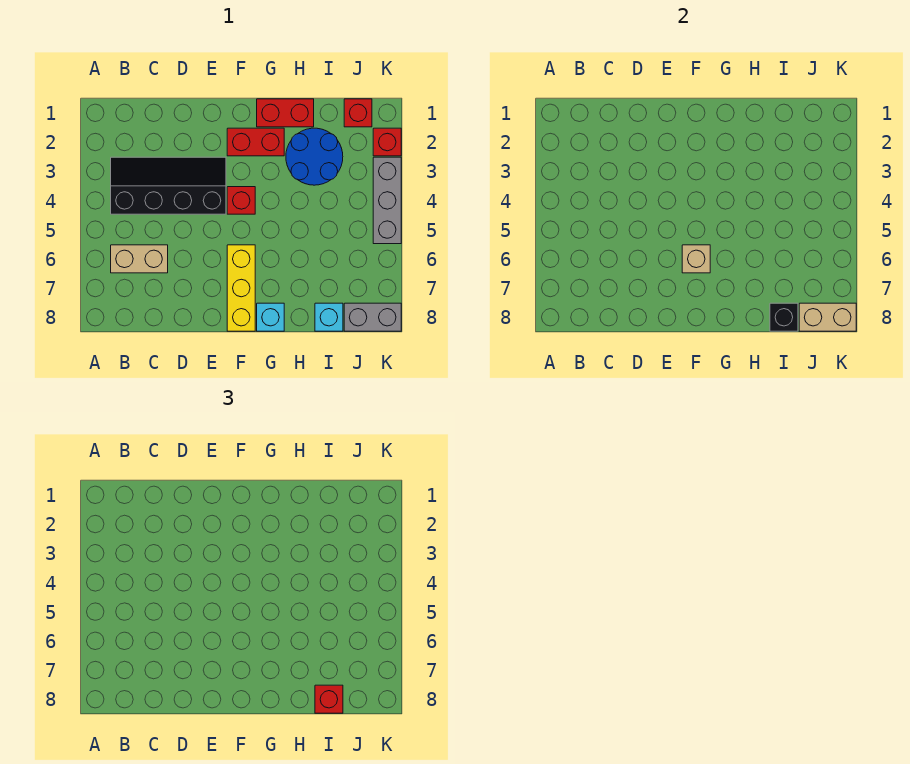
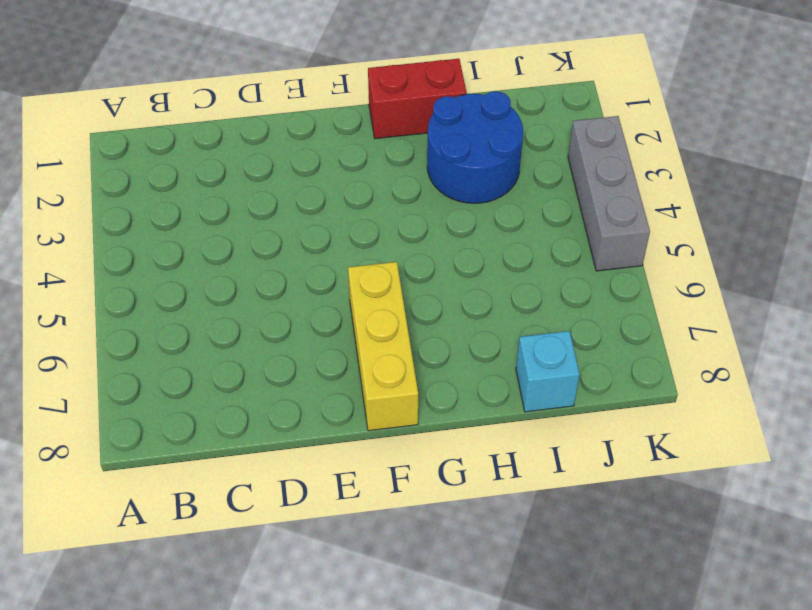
none -> black slope B3:E4 level 1 top 4
none -> tan brick B6:C6 level 1
none -> red brick F2:G2 level 1

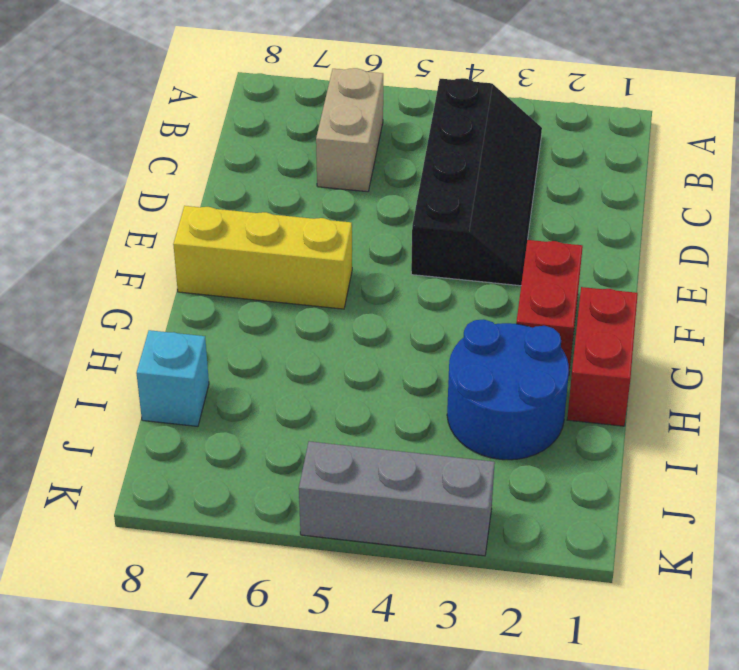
none -> red brick F4 level 1
none -> cyan brick G8 level 1
none -> red brick J1 level 1

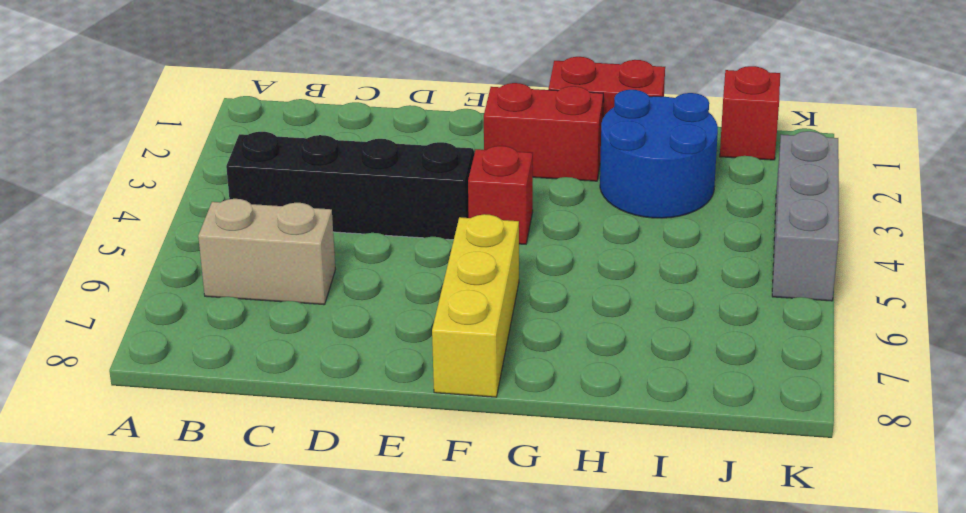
none -> cyan brick G8 level 1
none -> cyan brick I8 level 1
none -> grey brick J8:K8 level 1

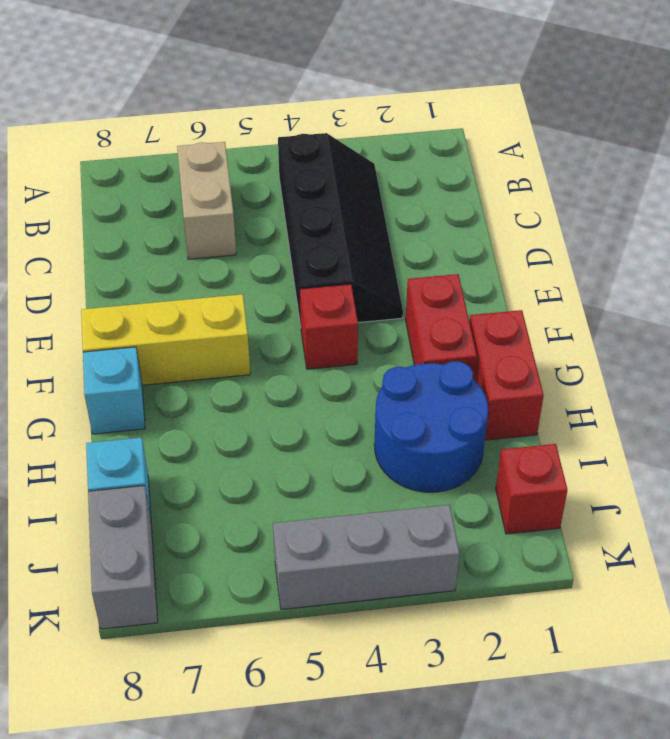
none -> red brick K2 level 1
none -> tan brick F6 level 2
none -> black brick I8 level 2

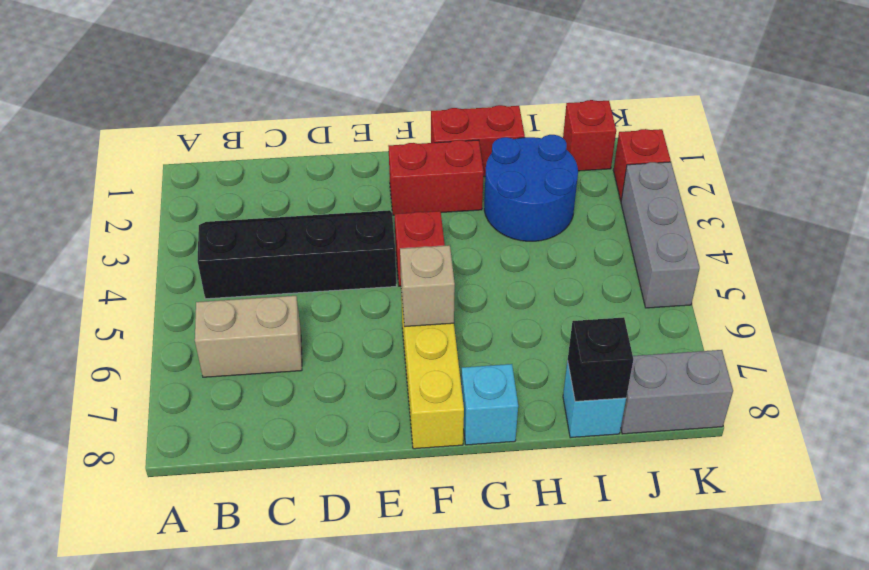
none -> tan brick J8:K8 level 2
none -> red brick I8 level 3

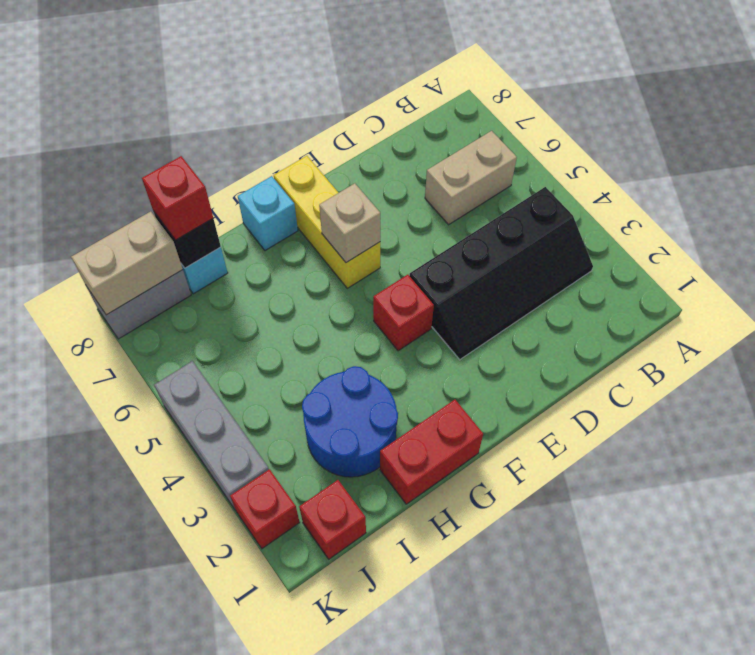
none -> red brick F2:G2 level 1

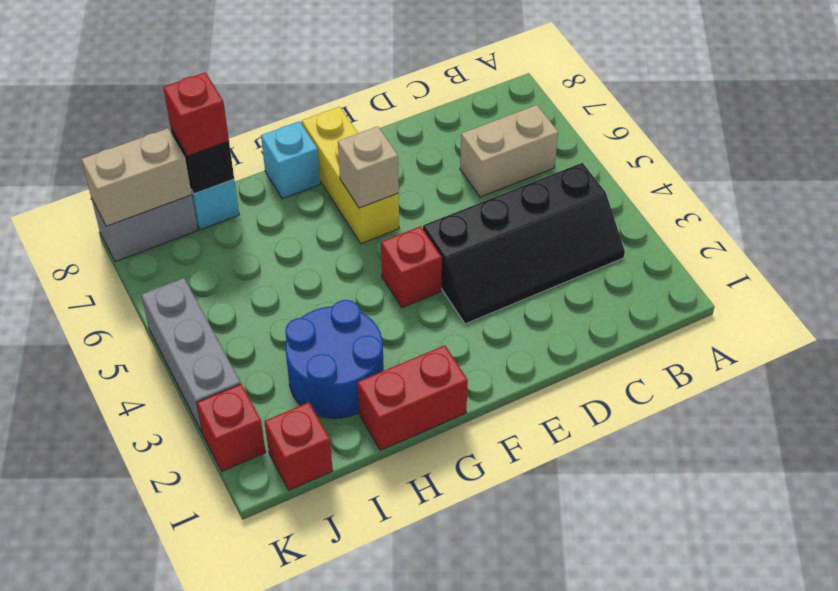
none -> red brick F2:G2 level 1

